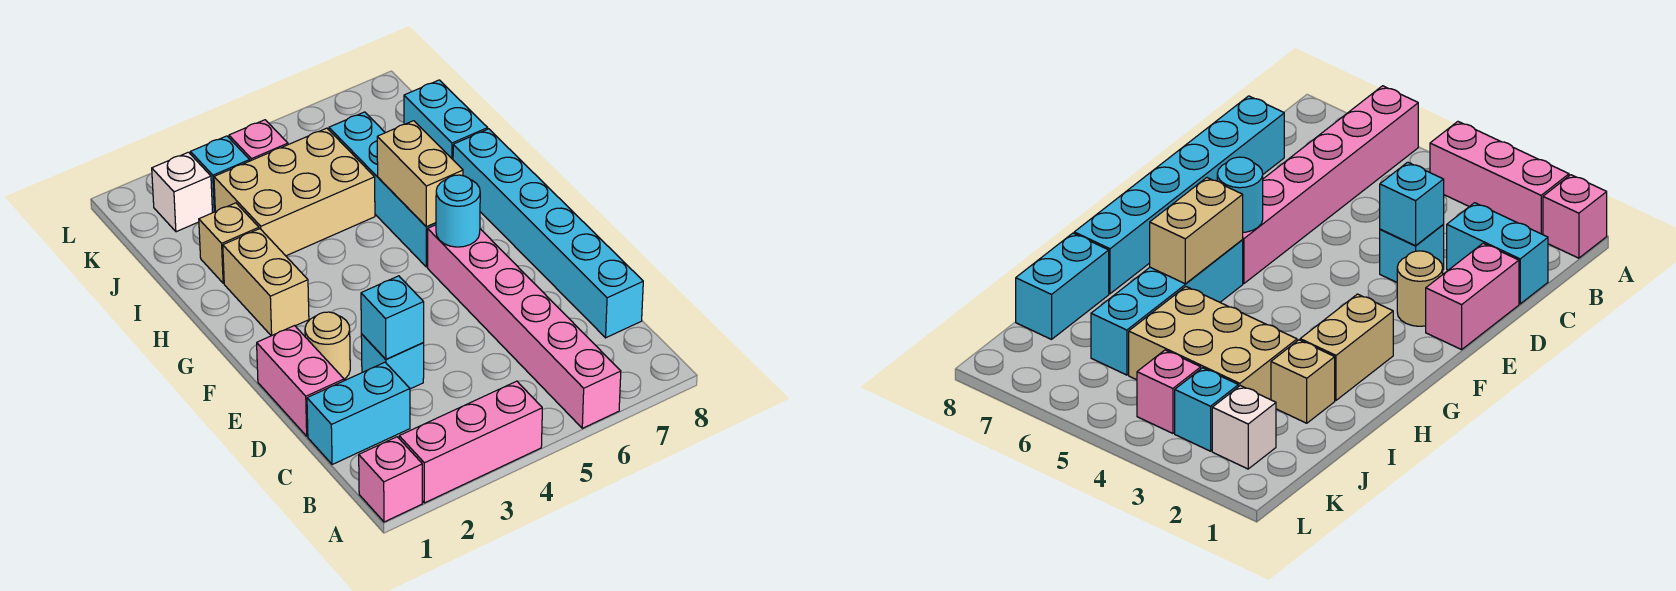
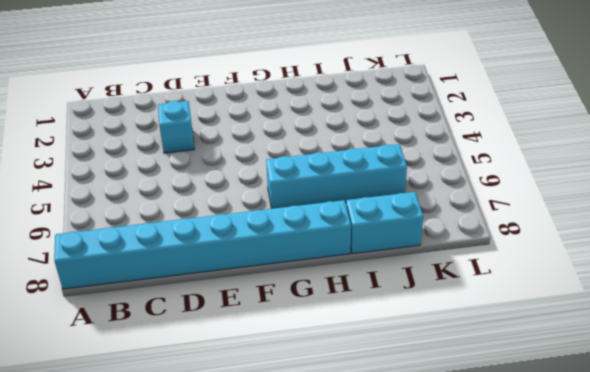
cyan brick A8:H8 level 1 -> cyan brick C8:H8 level 1
none -> pink brick A1 level 1
none -> pink brick A2:A4 level 1
none -> pink brick A6:F6 level 1

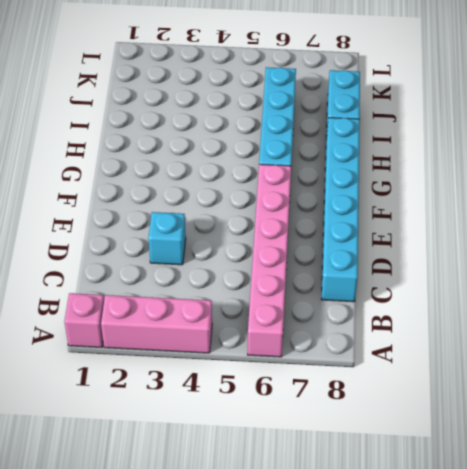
none -> cyan brick C1:C2 level 1
none -> pink brick D1:E1 level 1
none -> tan round brick E2 level 1

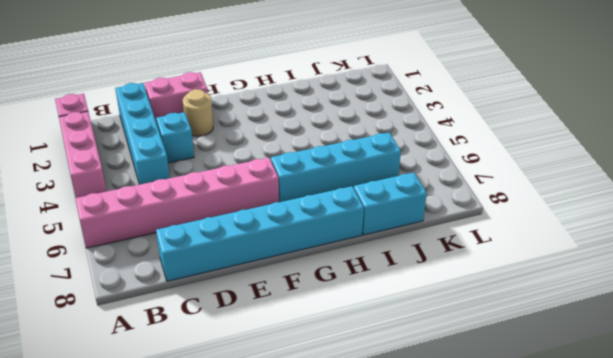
cyan brick C1:C4 level 1 -> cyan brick C1:C2 level 1
none -> tan brick G2:H2 level 1
none -> tan brick I2 level 1
none -> tan brick I3:J5 level 1

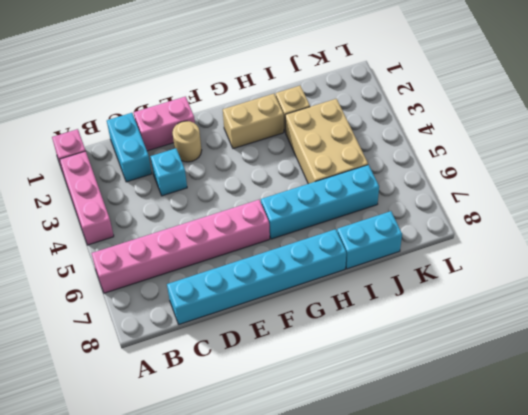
none -> white brick K2 level 1
none -> cyan brick K3 level 1
none -> pink brick K4 level 1

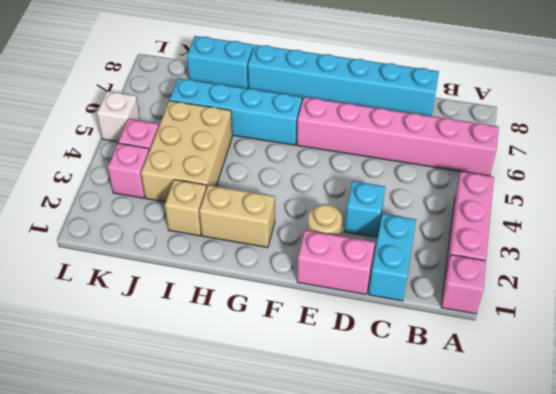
pink brick K3 level 1 -> cyan brick K3 level 1
white brick L5 level 1 -> white brick K2 level 1
none -> cyan brick D3 level 2
none -> cyan round brick F6 level 2
none -> tan brick G6:H6 level 2

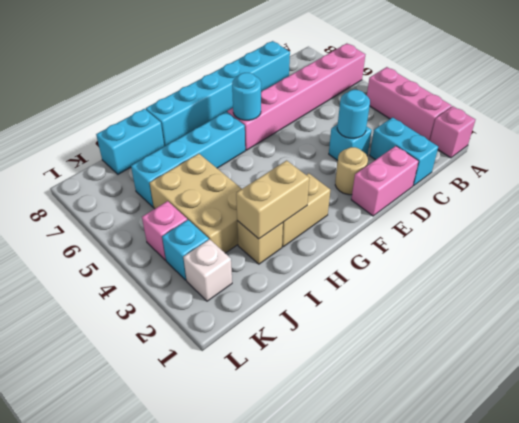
cyan round brick D3 level 2 -> cyan brick D3 level 2
tan brick H2:I2 level 2 -> tan brick G6:H6 level 2

